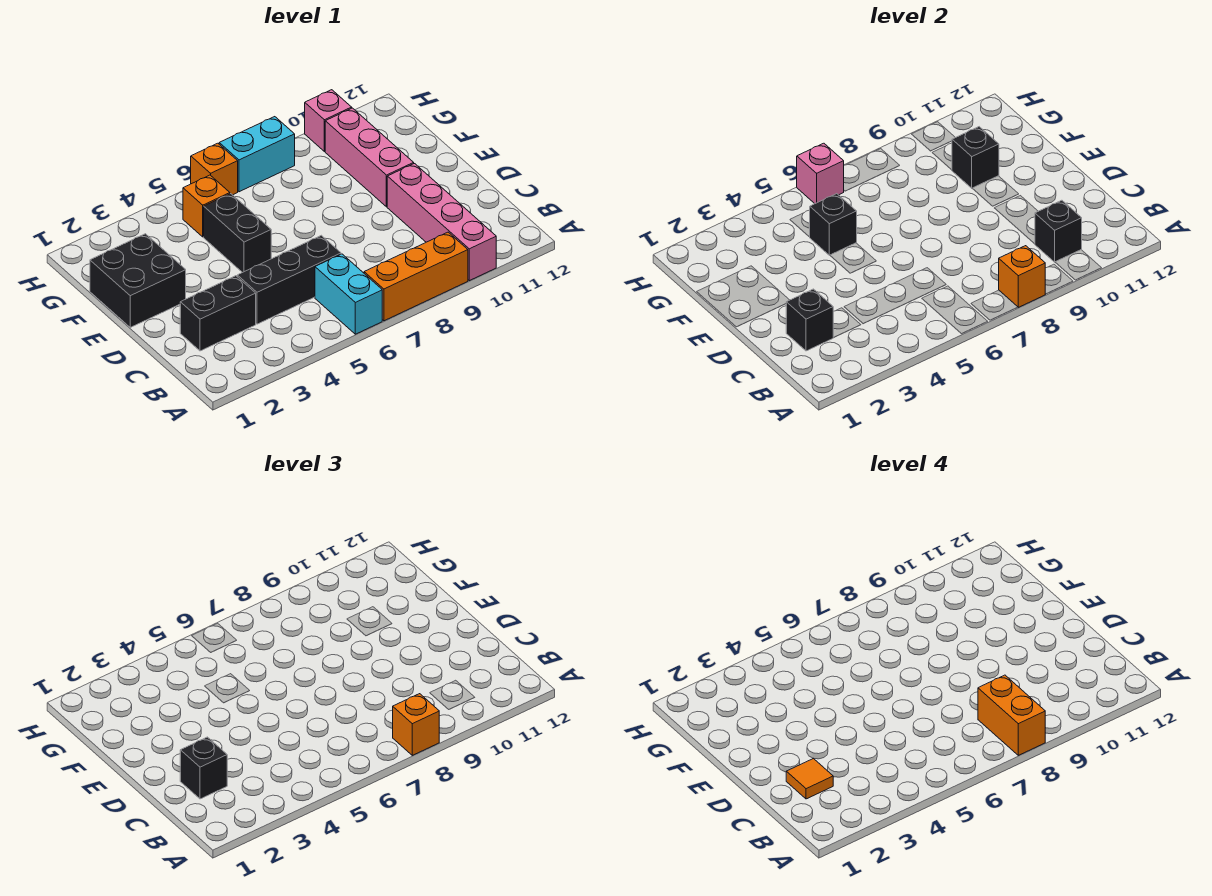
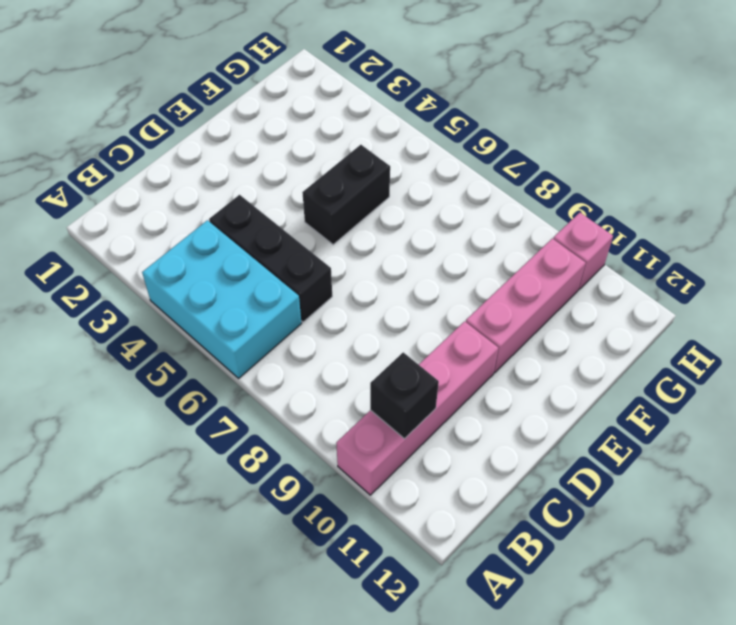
cyan brick A4:B6 level 1 -> cyan brick A6:B6 level 1
none -> orange brick A7:A9 level 1
none -> black brick C2:C3 level 1
none -> black brick E1:F2 level 1

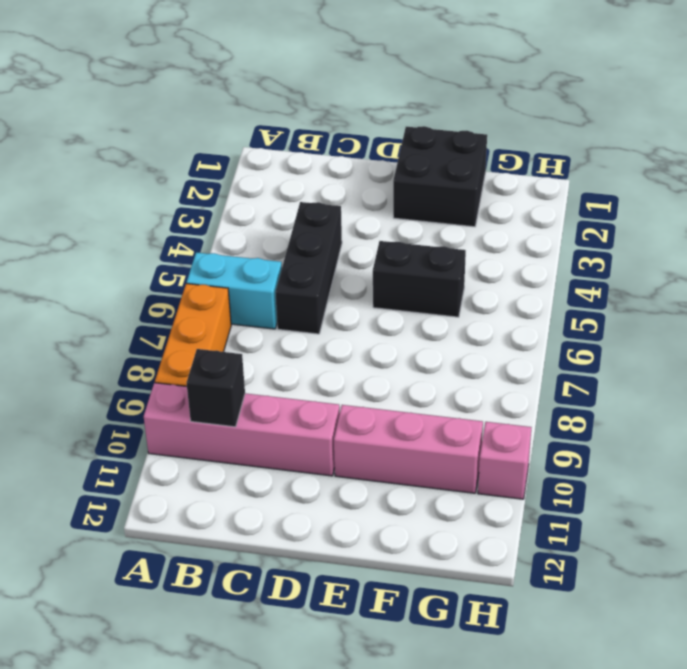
none -> black brick C2:C3 level 1
none -> orange brick G5 level 1
none -> orange brick H6 level 1

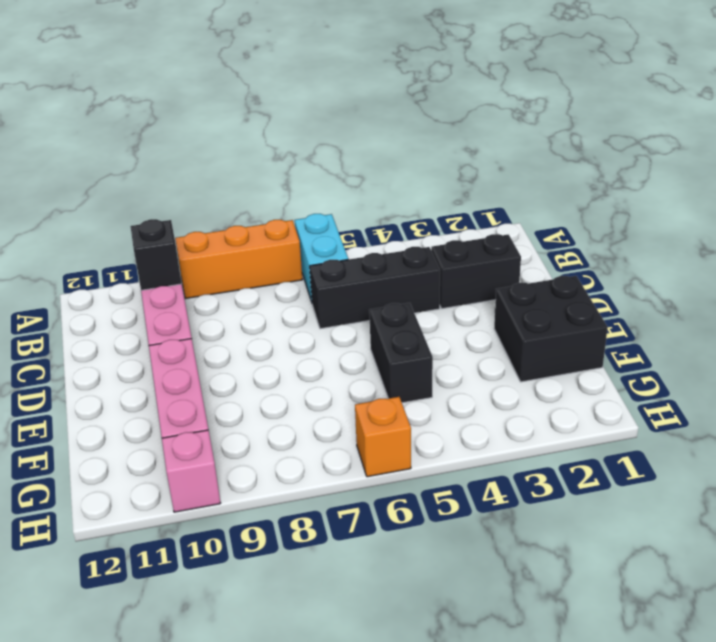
none -> orange brick G5 level 1
none -> cyan brick H7:H8 level 1
none -> orange brick A8 level 2

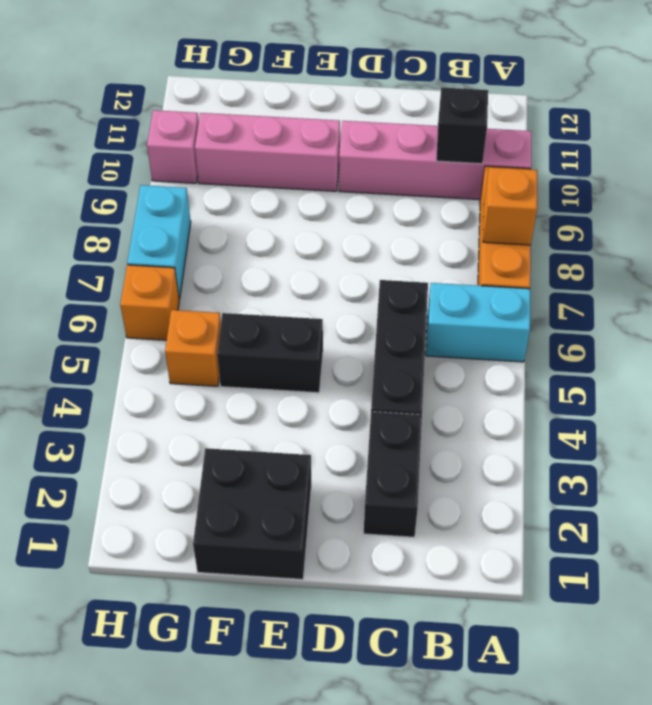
none -> black brick C2 level 2
none -> black brick F5 level 2
none -> black brick F10 level 2

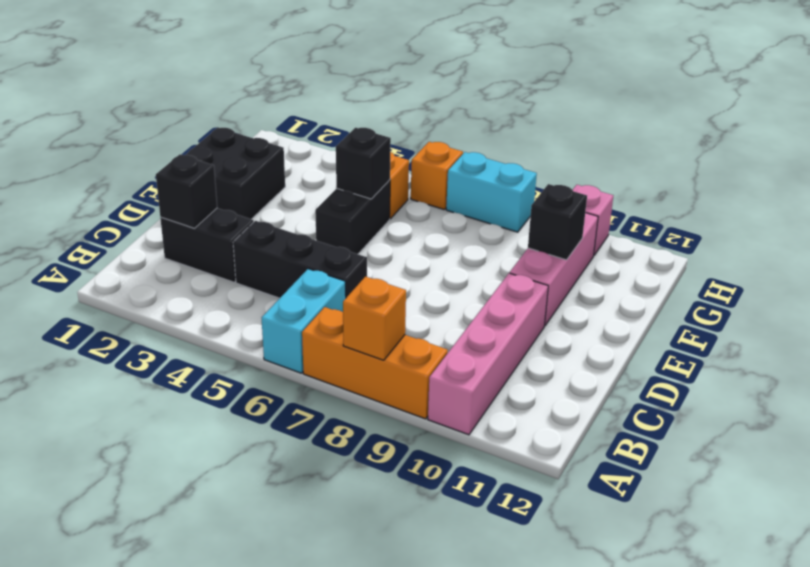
none -> black brick B10 level 2
none -> pink brick H6 level 2
none -> orange brick A8 level 3

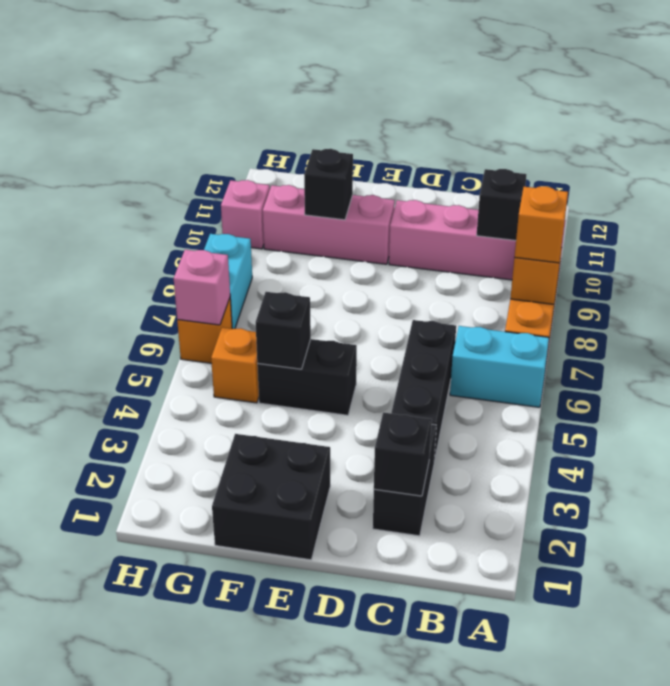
none -> black brick C2 level 3
none -> orange brick A8:B8 level 4
none -> orange tile C2 level 4

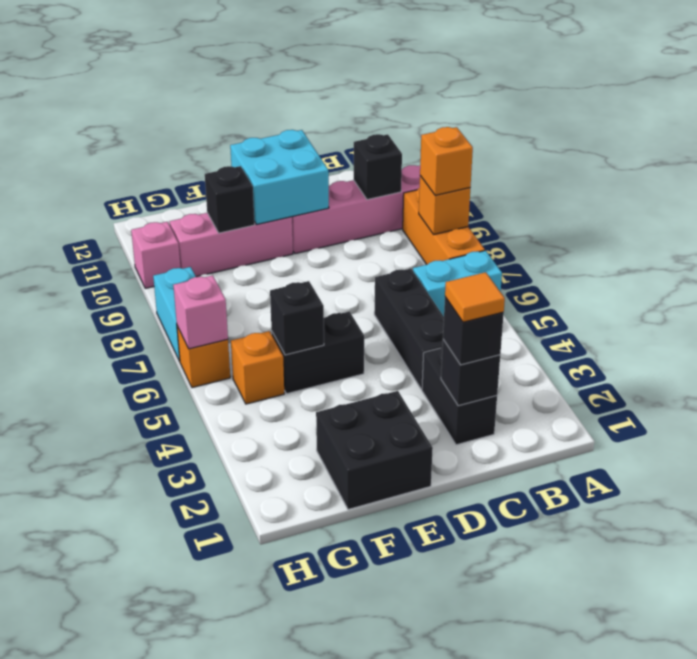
cyan brick D10:E11 level 2 -> none
none -> orange brick A8:B8 level 4

